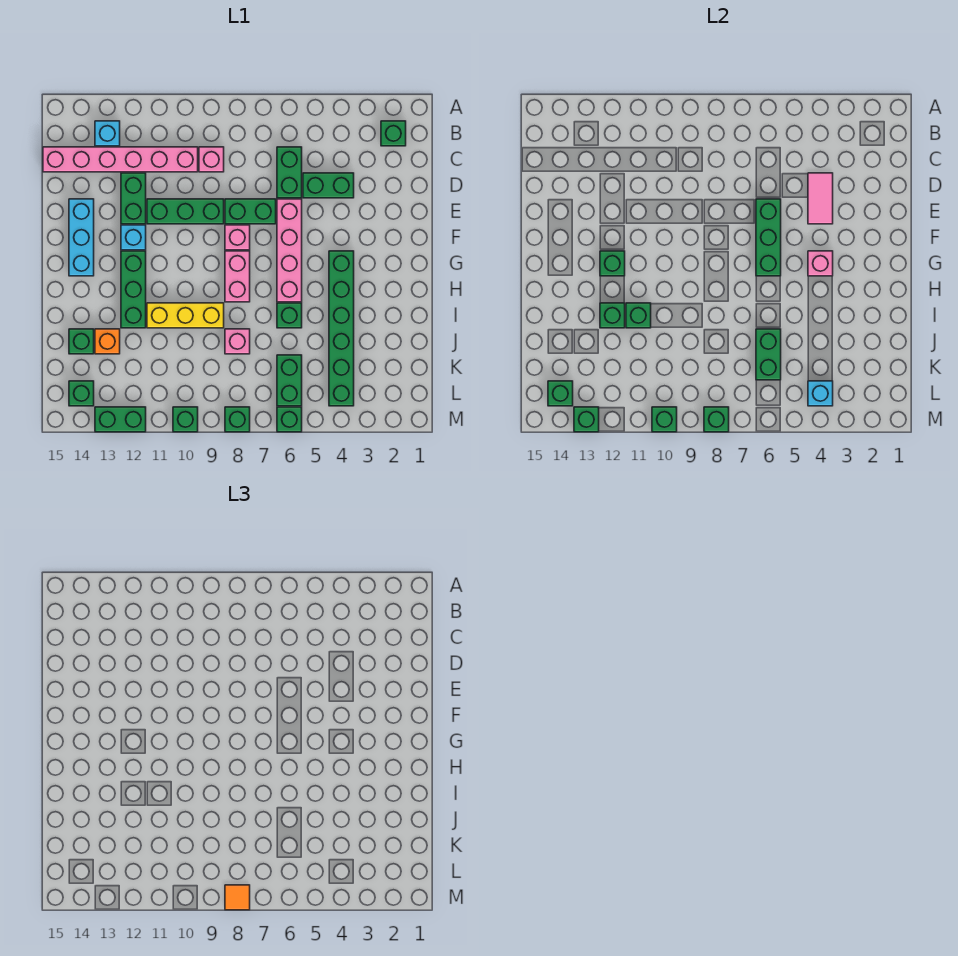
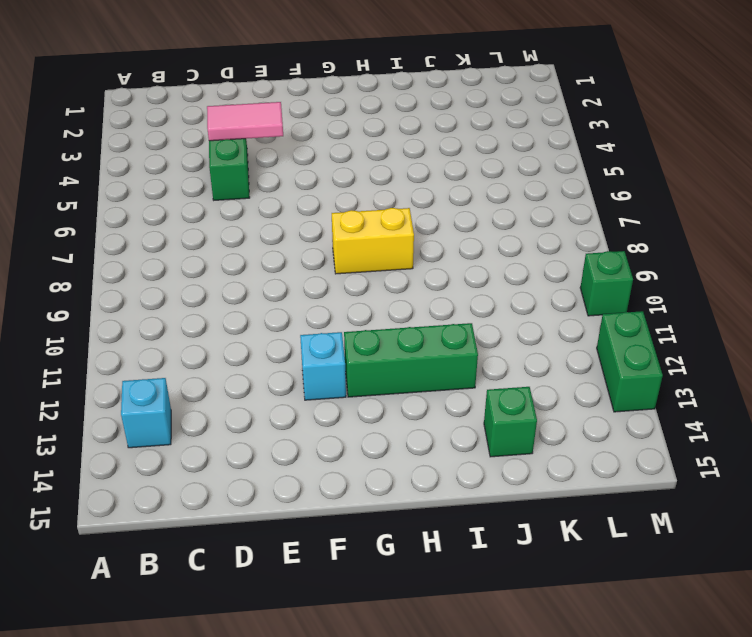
yellow brick G8:H8 level 1 -> pink brick G8:H8 level 1
none -> green brick B2 level 1
none -> green brick C6:D6 level 1
none -> pink brick C9 level 1
none -> pink brick C10:C15 level 1

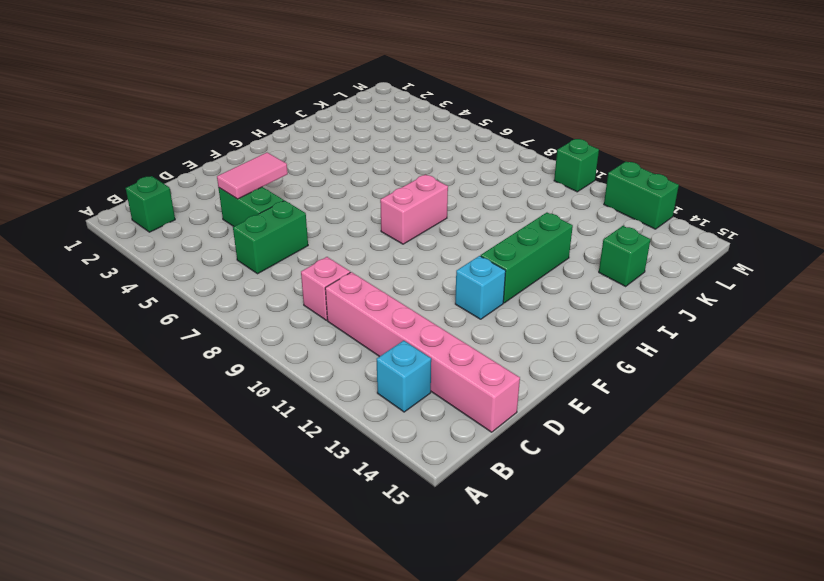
none -> green brick D12:E12 level 1
none -> pink brick E6:H6 level 1
none -> green brick E7:E8 level 1
none -> green brick E9:E11 level 1

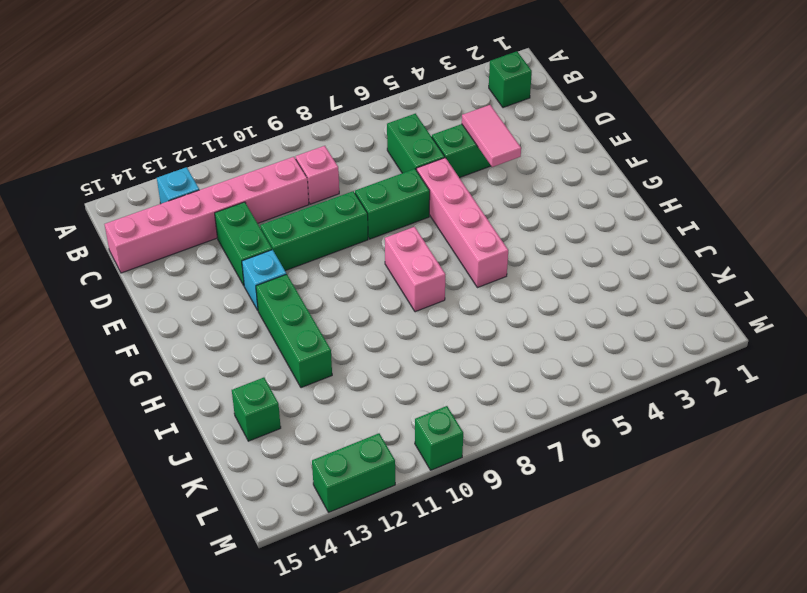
none -> cyan brick E14:G14 level 1
none -> pink brick F8 level 1
none -> green brick G4:L4 level 1
none -> green brick I6 level 1

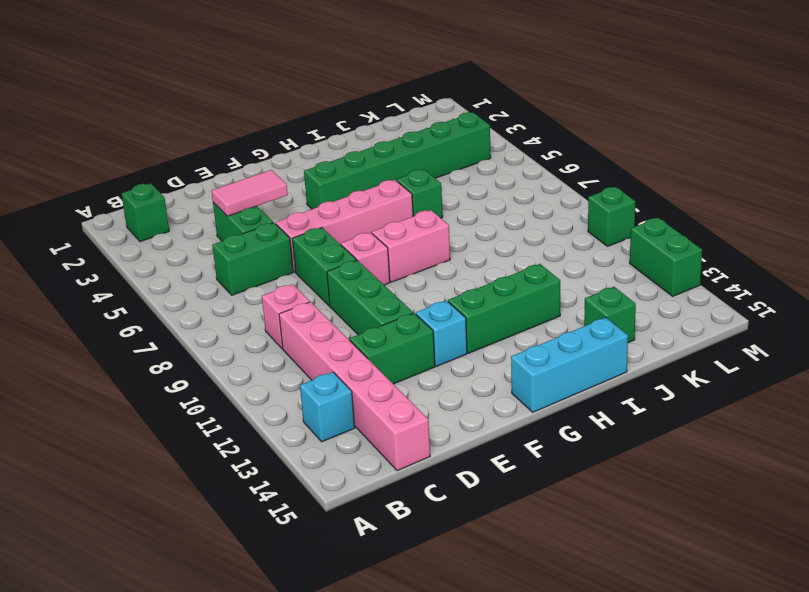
cyan brick G15:I15 level 1 -> cyan brick E14:G14 level 1
none -> yellow brick I9:I11 level 1
none -> pink brick J8 level 1
none -> orange brick J13 level 1
none -> green brick K6:L6 level 1

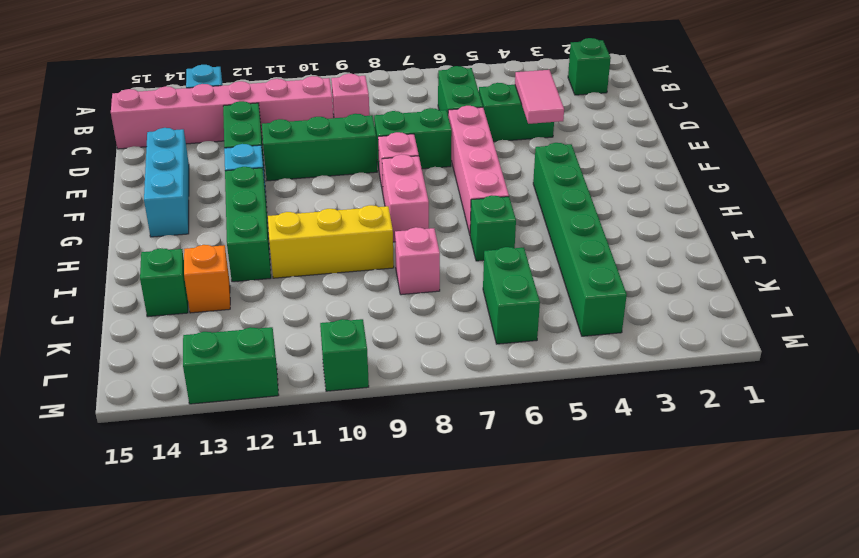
none -> green brick L14 level 1
none -> green brick M6 level 1
none -> green brick M8 level 1
none -> green brick E6:G6 level 2

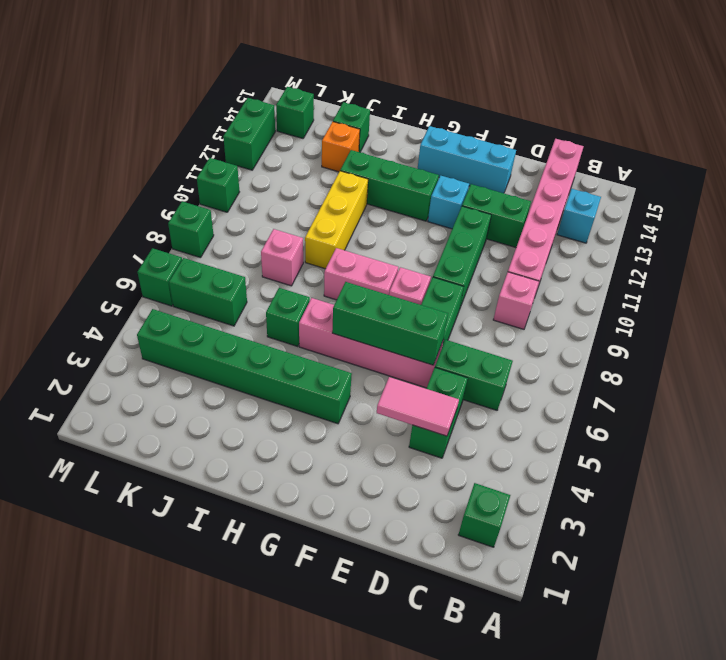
none -> pink brick G4 level 2
none -> green brick G12 level 2
none -> green brick I11 level 2
none -> green brick I12 level 2

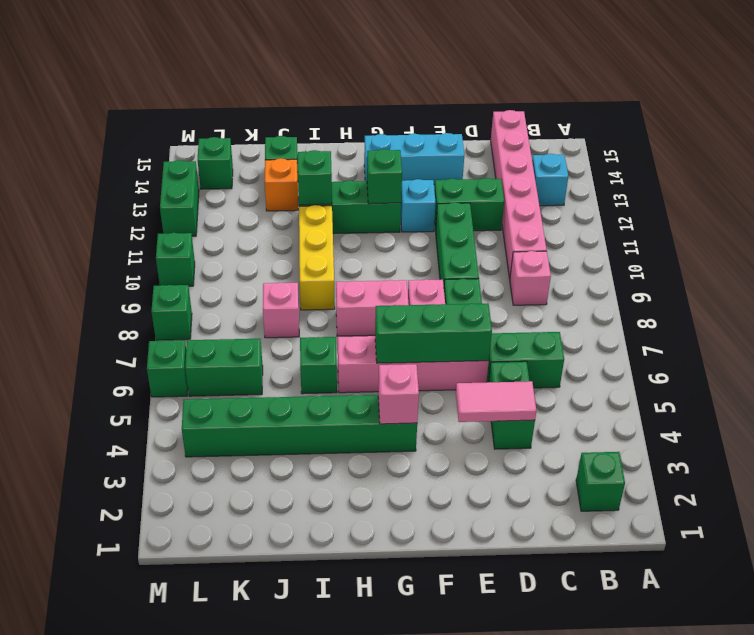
none -> green brick I11 level 2
none -> green brick J6:K6 level 2
none -> cyan brick L4 level 2
none -> green brick L14 level 2

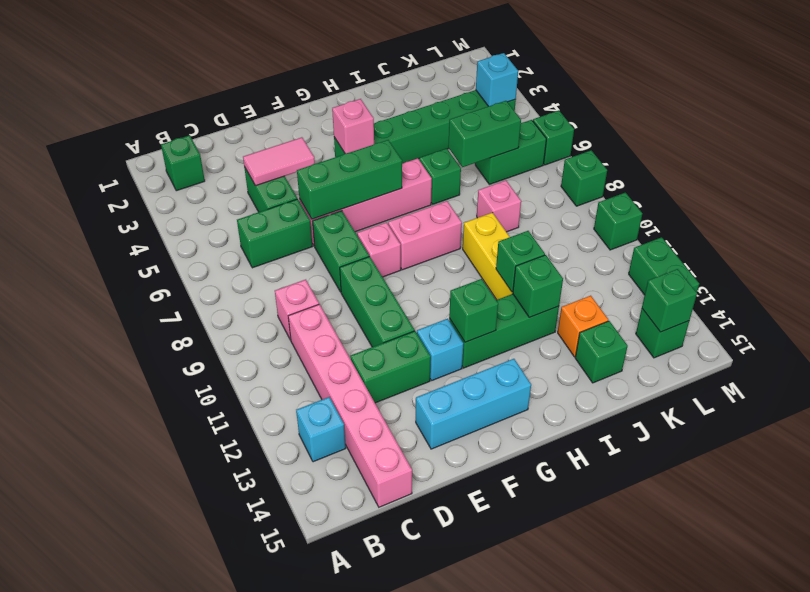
none -> green brick M8 level 2
none -> green brick M10 level 2
none -> green brick M13 level 2
none -> orange tile M8 level 3

